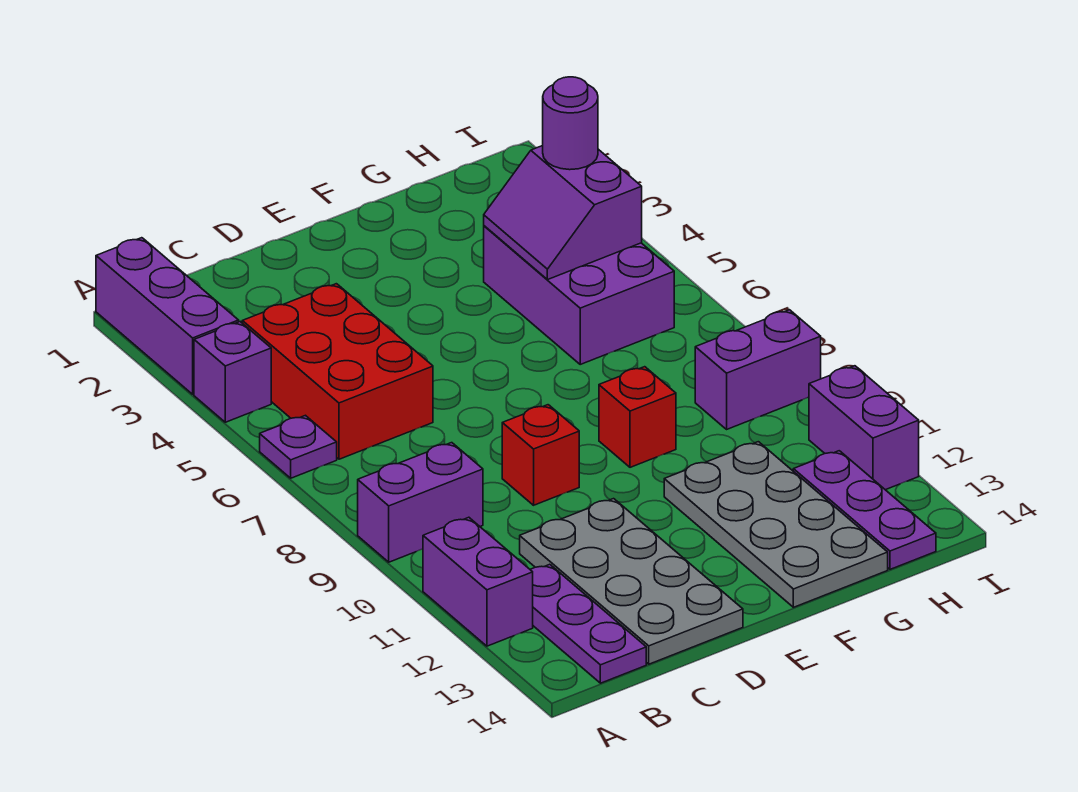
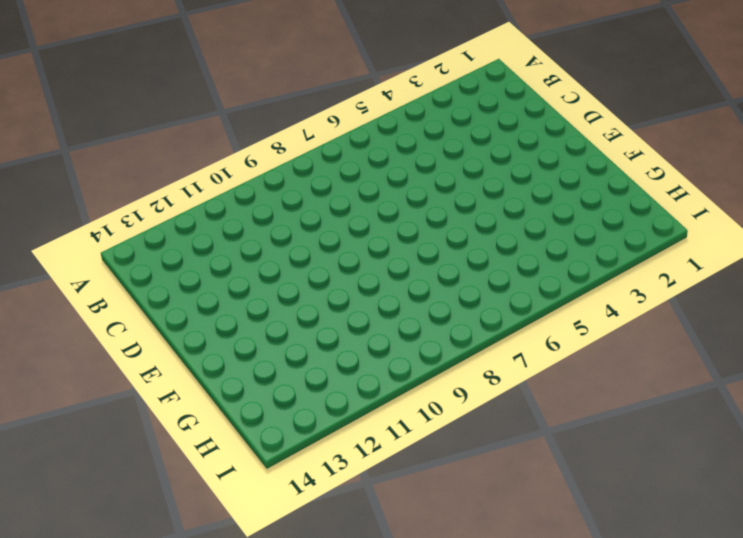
none -> purple brick A1:A3 level 1
none -> purple brick A4 level 1
none -> purple plate A6 level 1

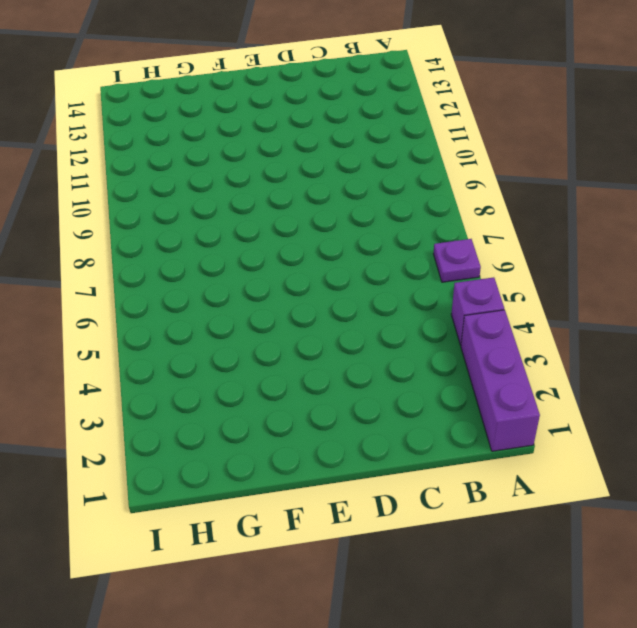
none -> purple brick A9:B9 level 1
none -> purple brick A11:A12 level 1
none -> red brick B4:C6 level 1

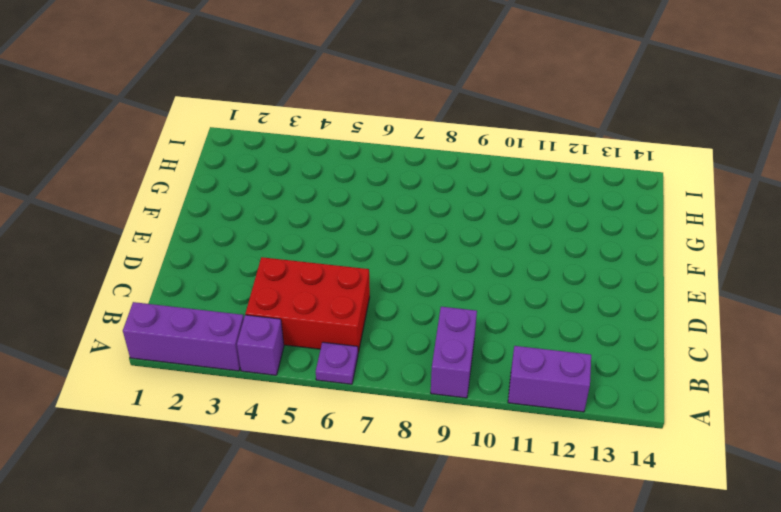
none -> purple plate B12:B14 level 1
none -> grey plate C11:D14 level 1
none -> red brick D9 level 1

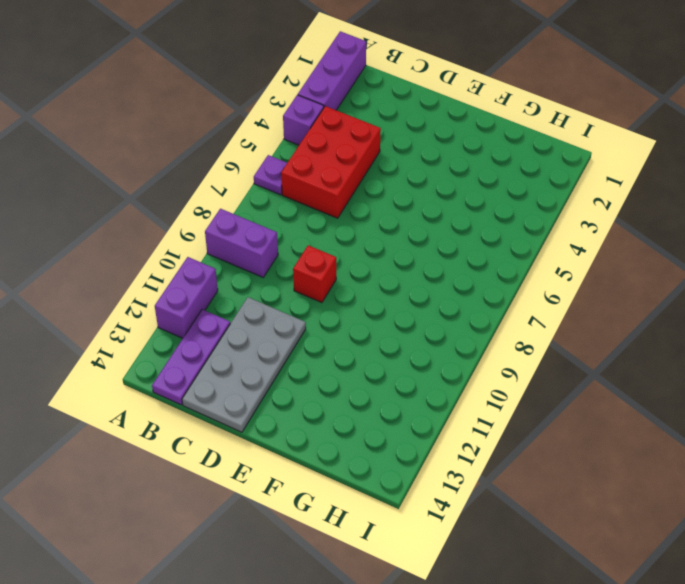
none -> red brick F9 level 1
none -> grey plate F11:G14 level 1
none -> purple brick G4:H6 level 1

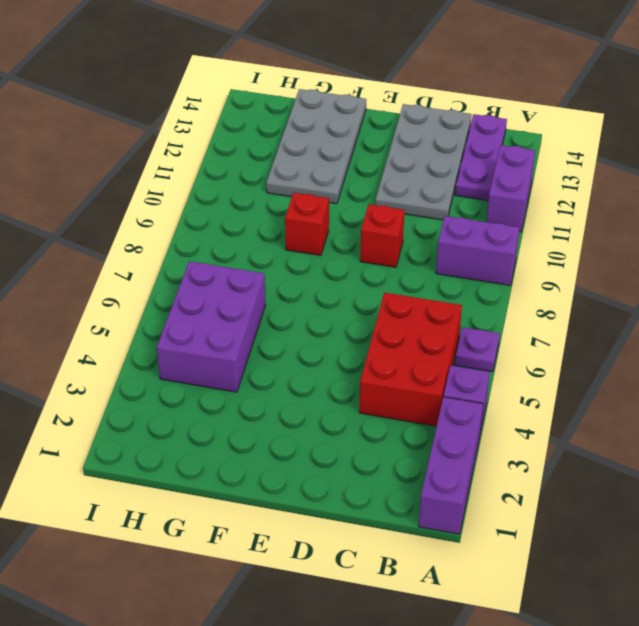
none -> purple brick H9:I9 level 1
none -> purple plate H12:H14 level 1
none -> purple brick I11:I12 level 1

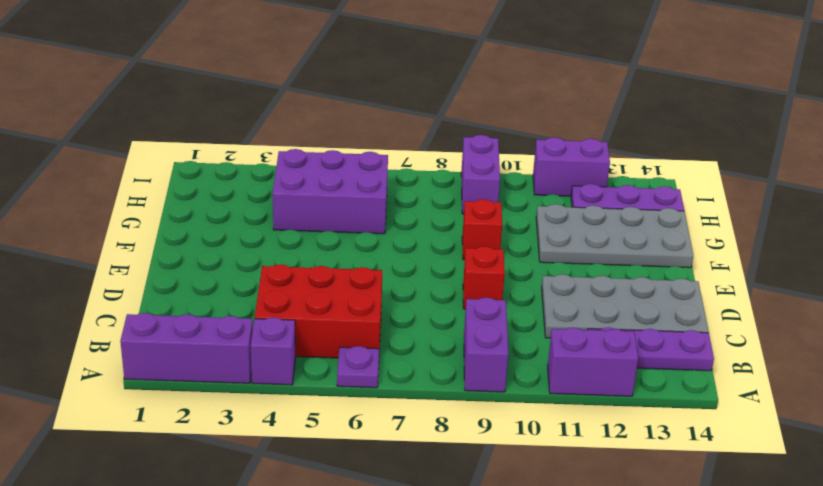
none -> purple slope G4:H5 level 2 top H
none -> purple round brick H4 level 3

